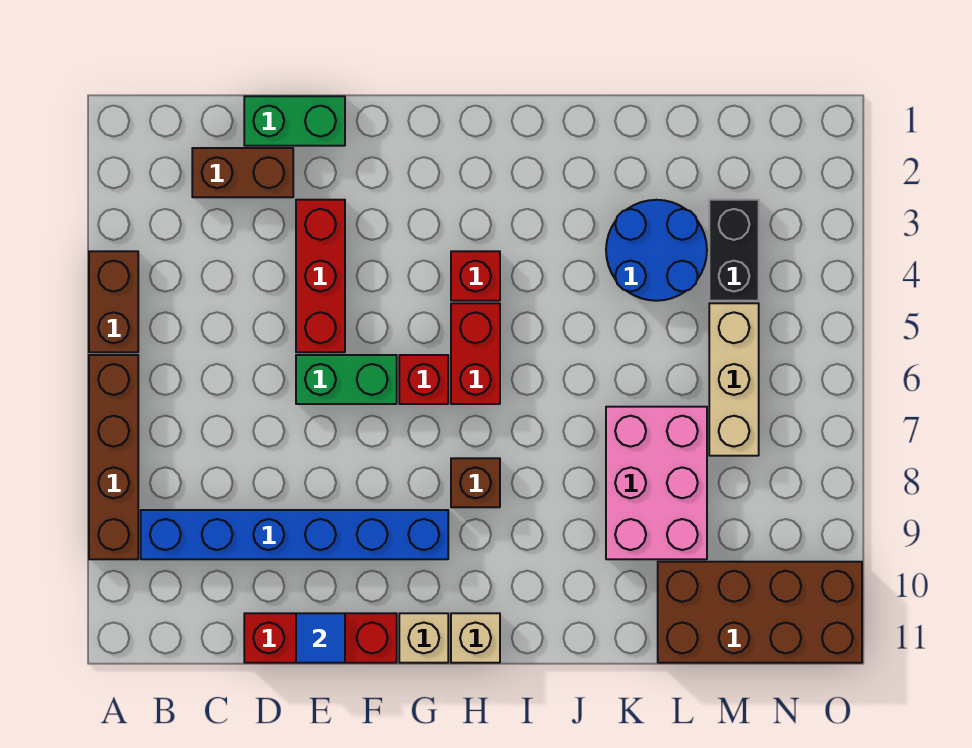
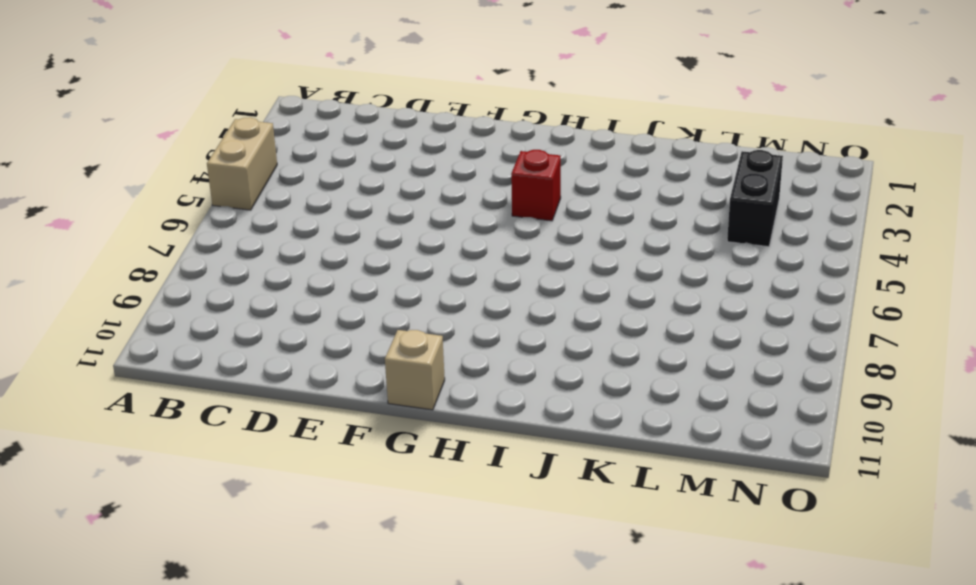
tan brick A4:A5 level 1 -> brown brick A4:A5 level 1
none -> brown brick A6:A9 level 1
none -> blue brick B9:G9 level 1
none -> brown brick C2:D2 level 1

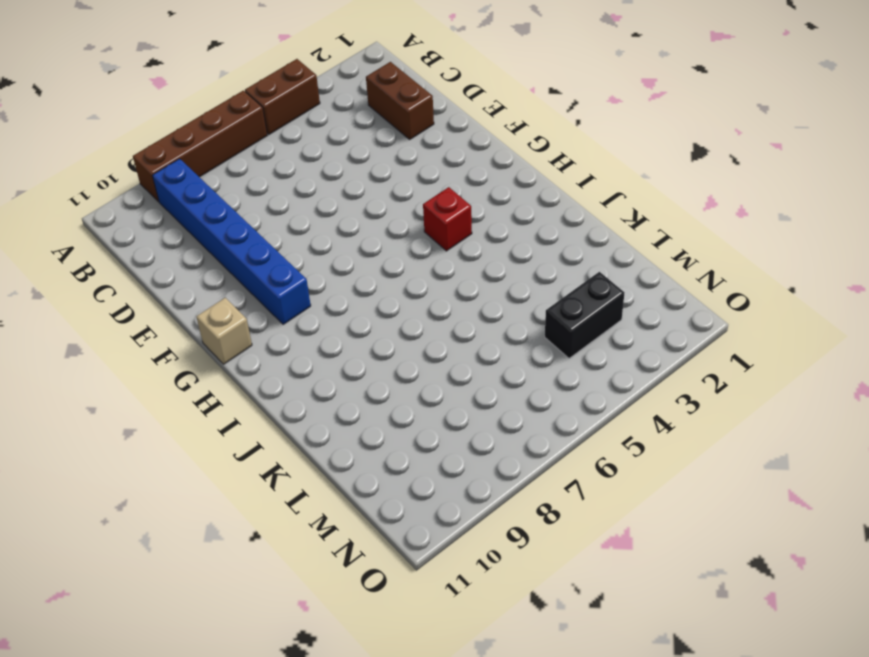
none -> green brick D1:E1 level 1
none -> red brick D11:F11 level 1
none -> red brick E3:E5 level 1

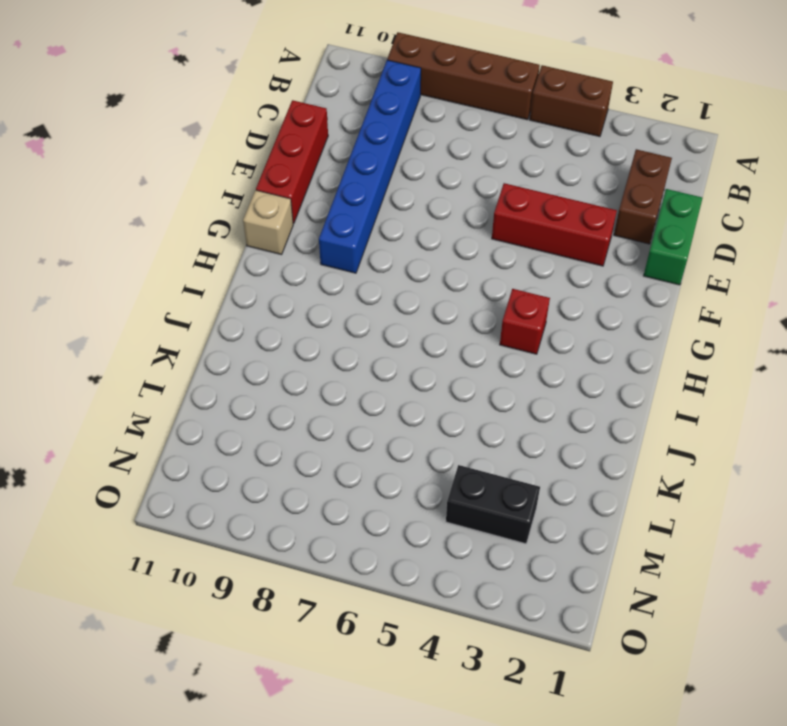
none -> green brick E6:F6 level 1
none -> red brick G6 level 1
none -> red brick H5:H6 level 1

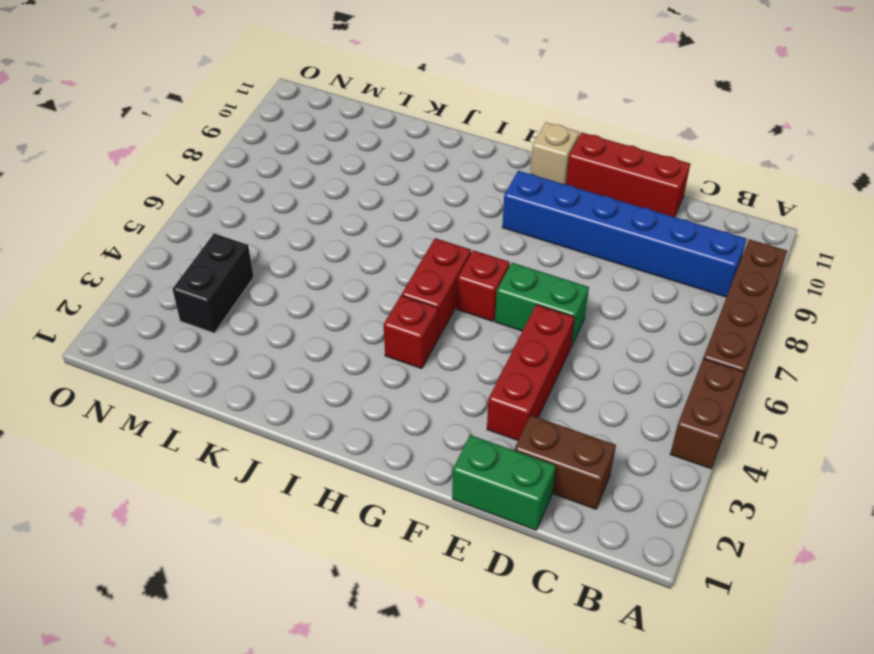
none -> brown brick H8 level 1
none -> tan brick H11 level 1
none -> blue round brick K3:L4 level 1

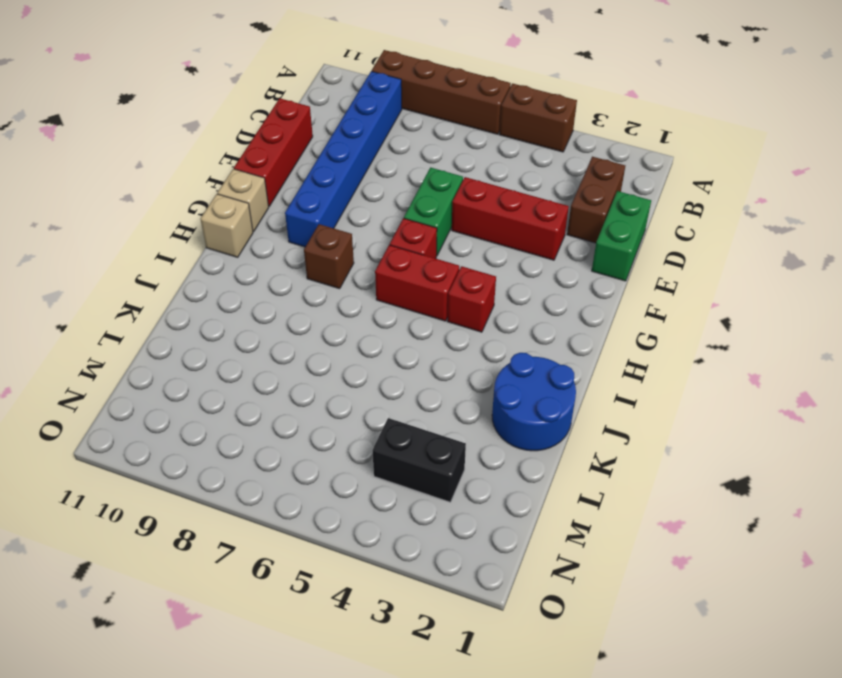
blue round brick J1:K2 level 1 -> blue round brick K3:L4 level 1
none -> pink brick K7:L9 level 1
none -> brown brick L10:O11 level 1
none -> tan brick M5:M7 level 1

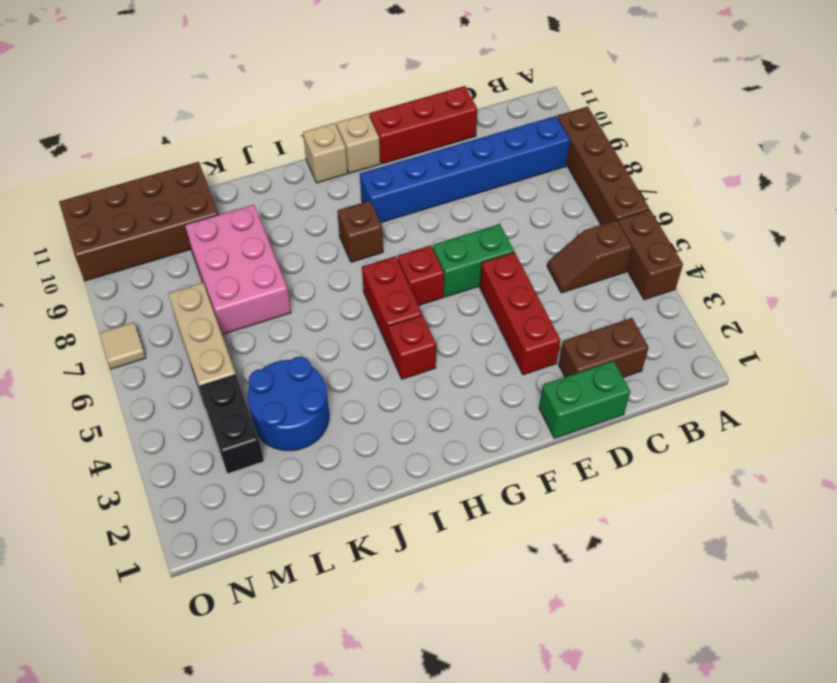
brown slope B5:C5 level 1 top B -> none
tan tile O7 level 1 -> none
none -> blue tile E11 level 2

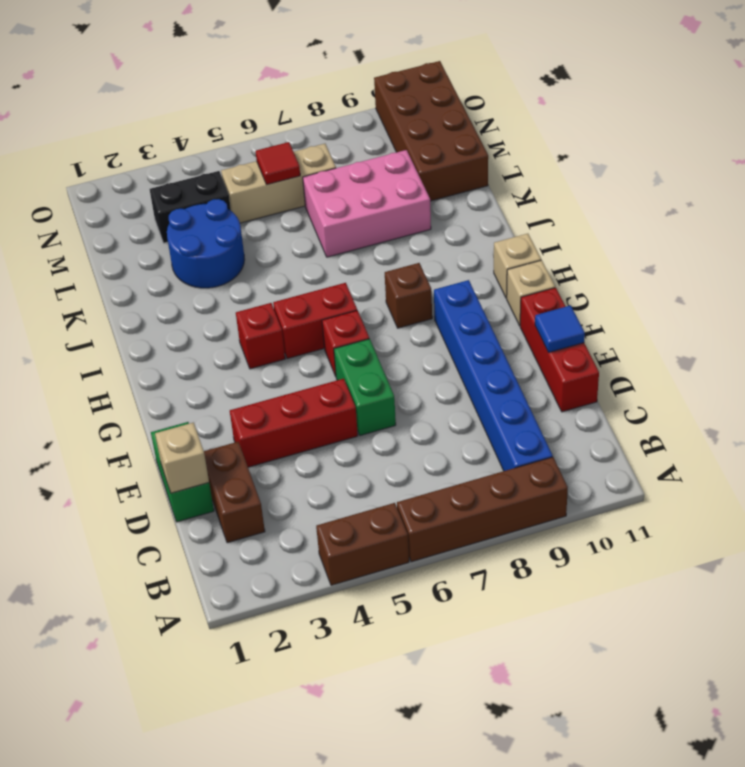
tan brick D1 level 2 -> none
red tile M6 level 2 -> none

